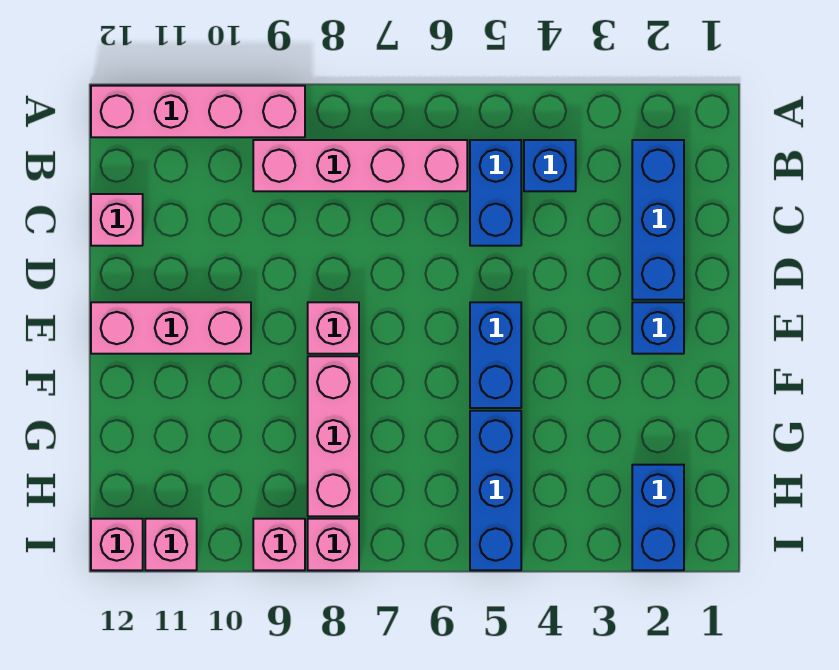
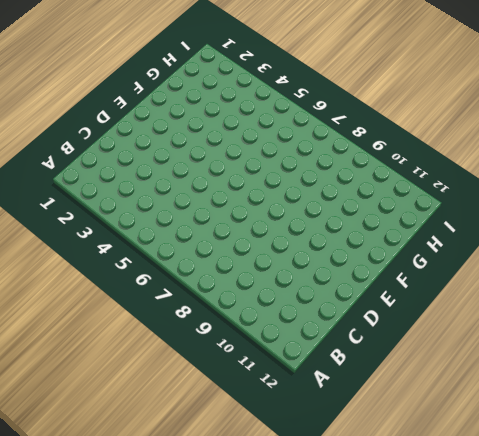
none -> pink brick A9:A12 level 1
none -> blue brick B2:D2 level 1
none -> blue brick B4 level 1

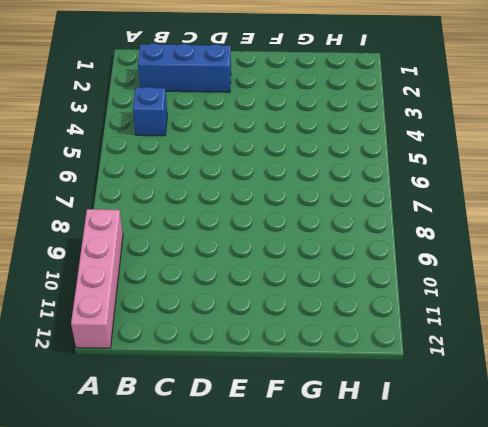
none -> blue brick B5:C5 level 1
none -> pink brick B6:B9 level 1
none -> pink brick C12 level 1

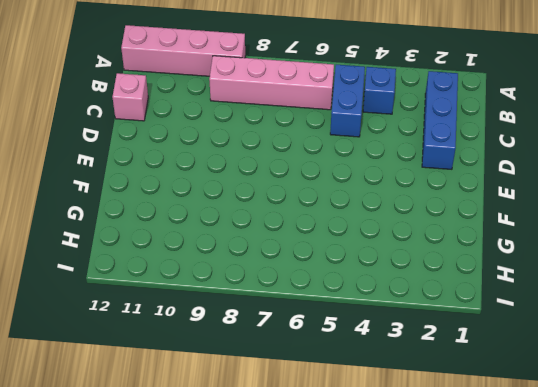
none -> blue brick E2 level 1
none -> blue brick E5:F5 level 1
none -> pink brick E8 level 1

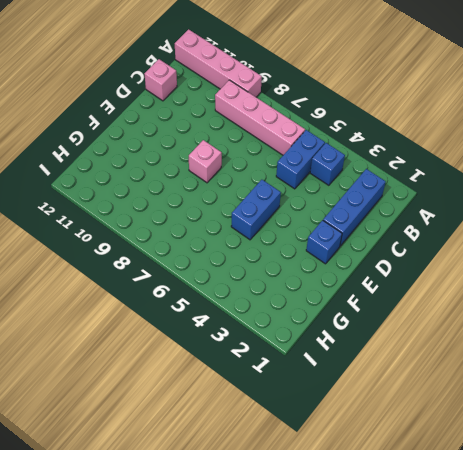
none -> pink brick E10:E12 level 1
none -> pink brick F8:H8 level 1
none -> blue brick G5:I5 level 1

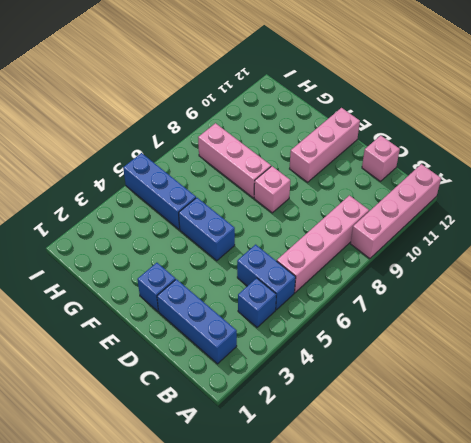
none -> blue brick H2:I2 level 1
none -> pink brick I8 level 1
none -> pink brick I9 level 1

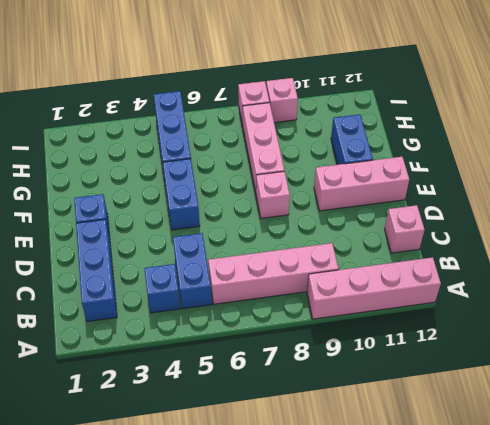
blue brick F11:G11 level 1 -> blue brick H2:I2 level 1
none -> pink brick I11 level 1
none -> pink brick I12 level 1

